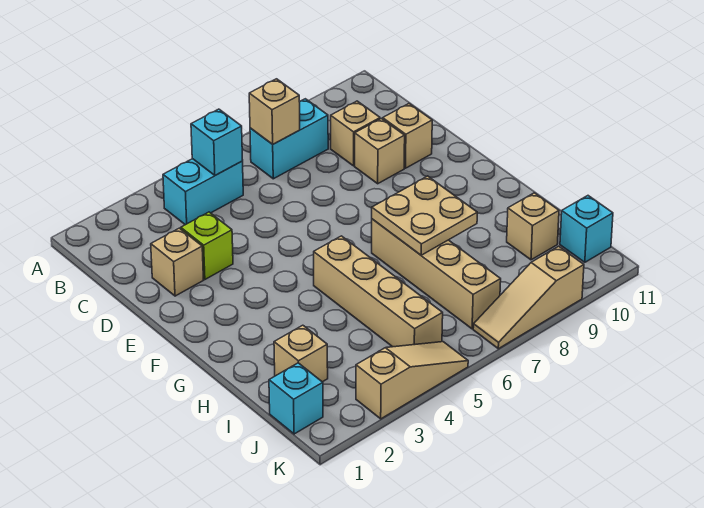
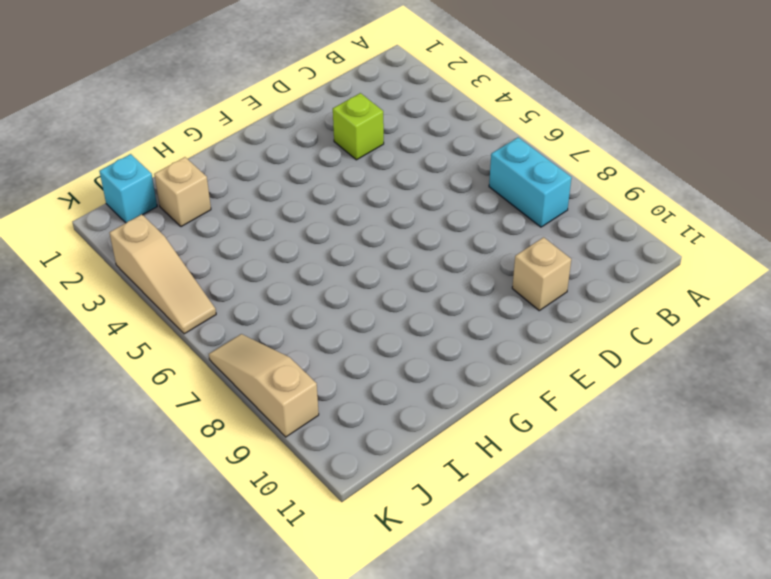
none -> cyan brick B4:B5 level 1
none -> tan brick C9 level 1
none -> tan brick D2 level 1

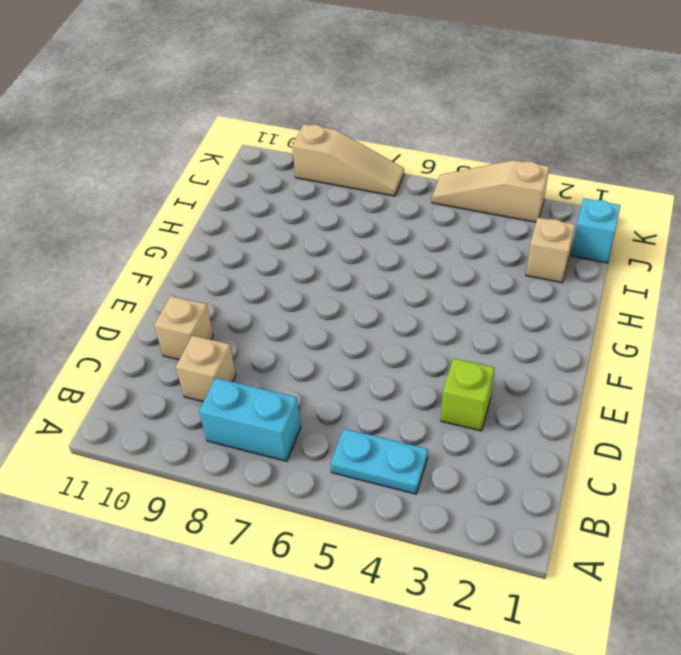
cyan plate B4:B5 level 1 -> cyan brick B4:B5 level 1
none -> tan brick D2 level 1
none -> tan brick D9 level 1
none -> tan brick G5:J5 level 1

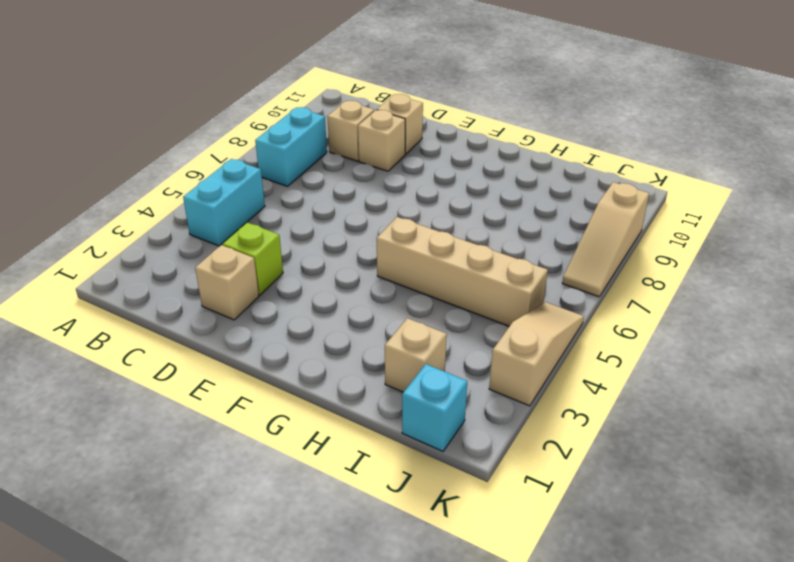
none -> tan brick G7:J7 level 1
none -> tan brick I10 level 1
none -> cyan brick J11 level 1

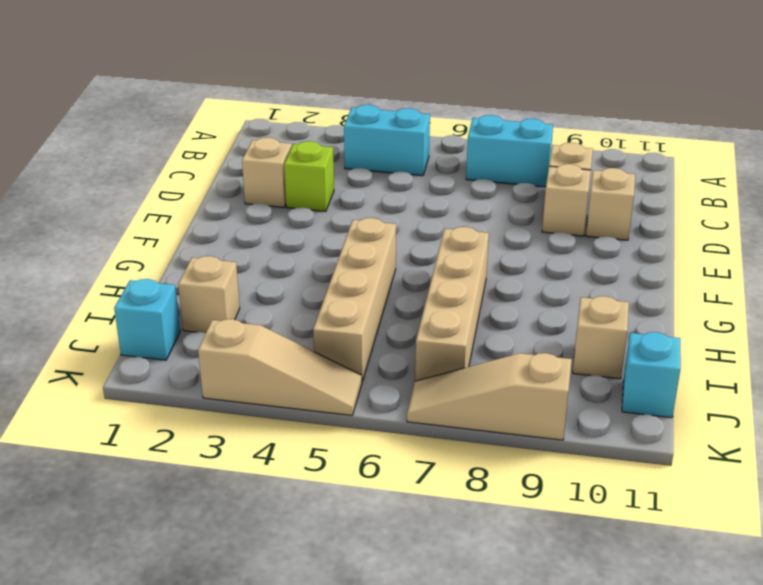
none -> cyan brick B5 level 2
none -> tan brick B7 level 2
none -> tan plate G7:H8 level 2

